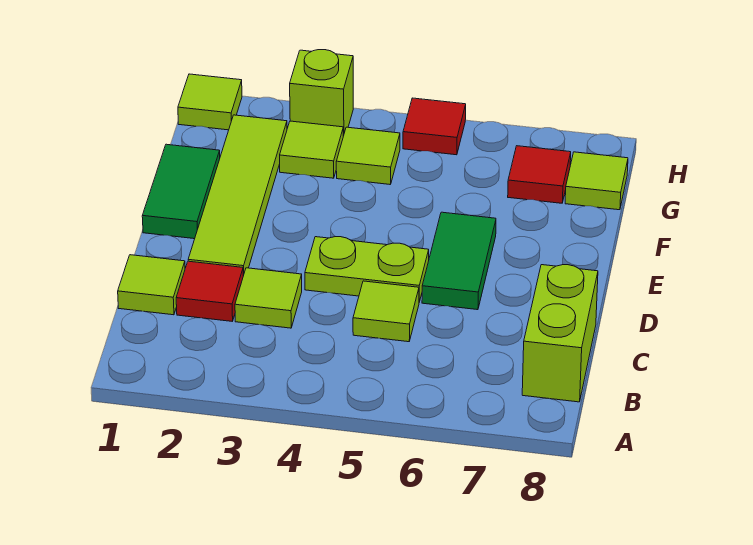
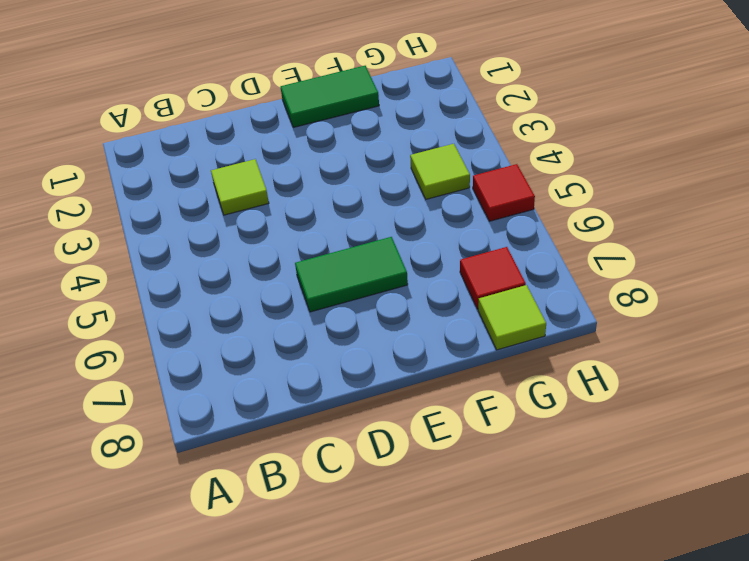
none -> lime brick B8:C8 level 1
none -> lime tile C1 level 1
none -> red tile C2 level 1

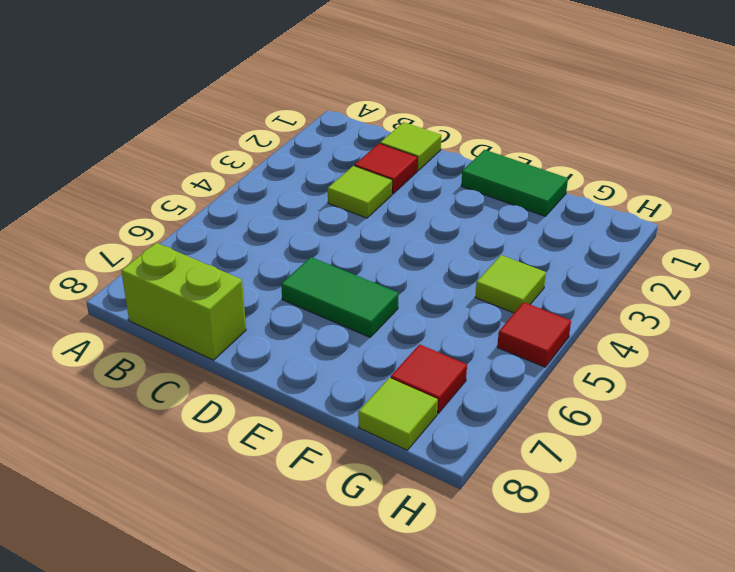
none -> lime tile C5 level 1
none -> lime tile D2:G2 level 1
none -> lime plate D4:D5 level 1

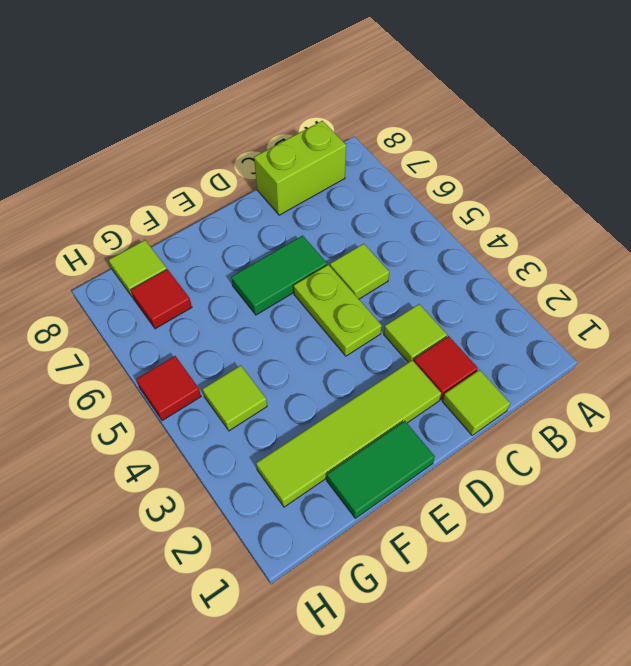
none -> lime tile G3 level 1
none -> lime tile H1 level 1
none -> lime brick H3 level 1

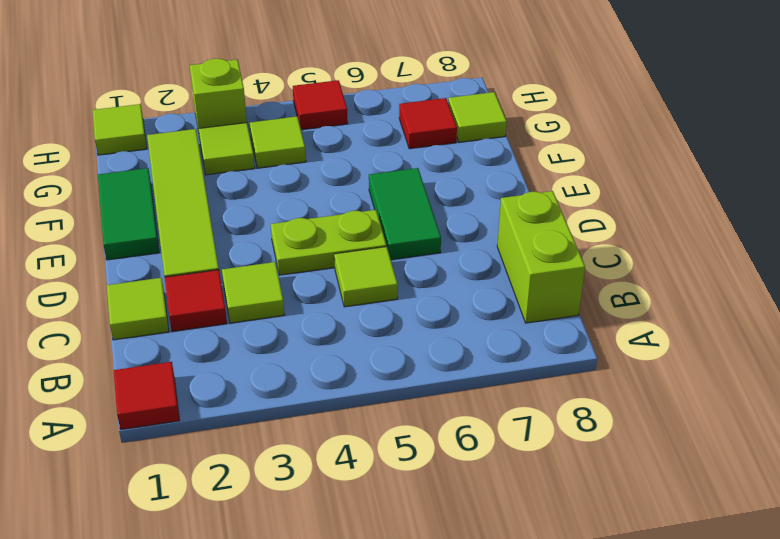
red tile A1 level 1 -> none

